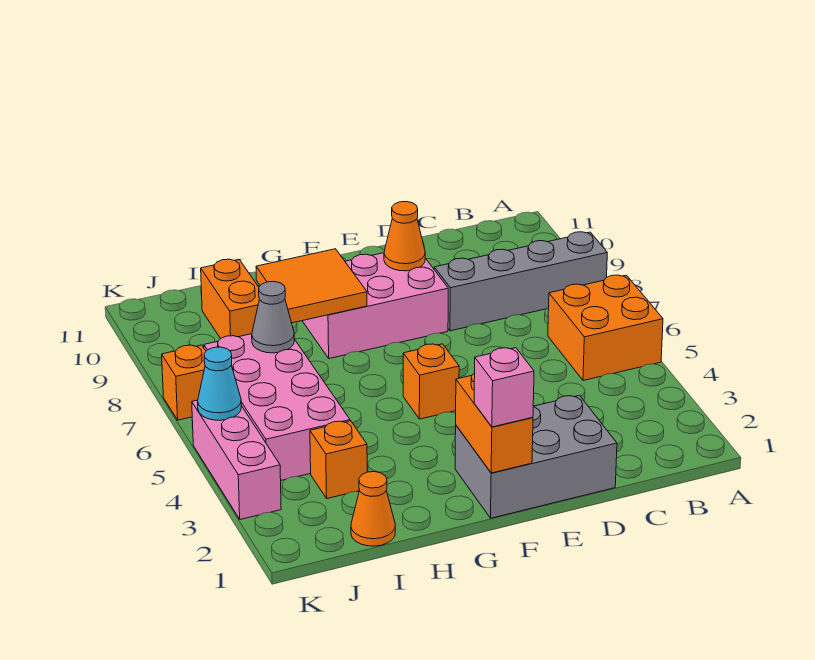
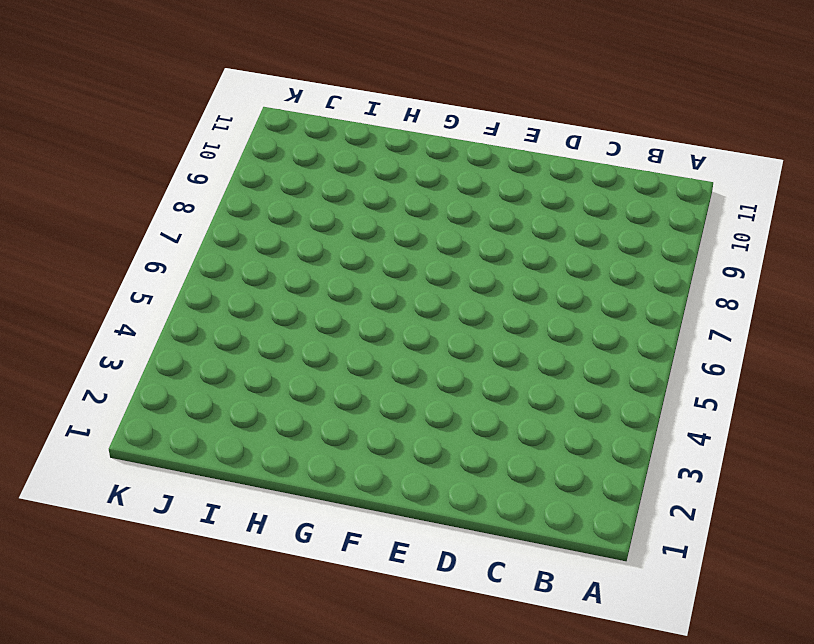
none -> orange brick A5:B6 level 1
none -> grey brick A8:D8 level 1
none -> grey brick D1:F2 level 1

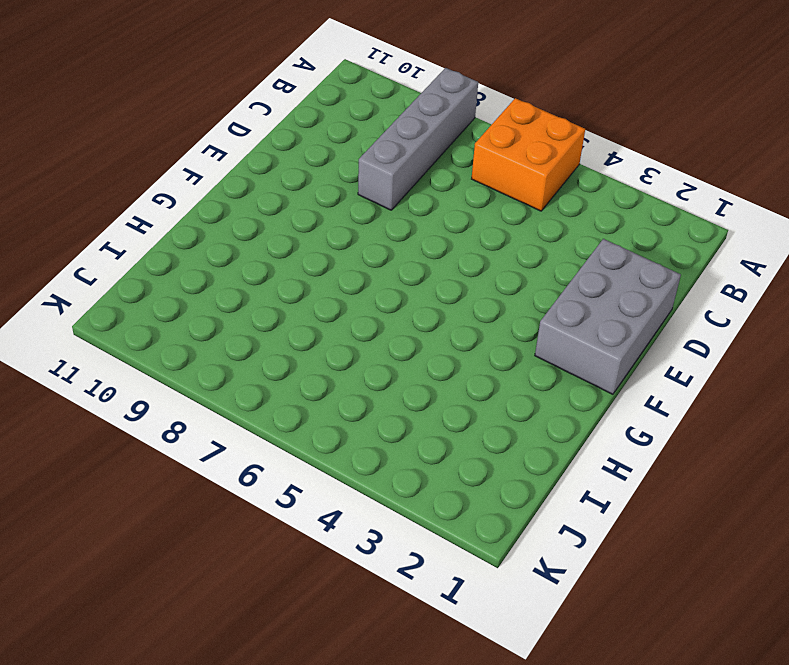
none -> pink brick E8:G9 level 1
none -> orange brick F5 level 1
none -> orange cone I1 level 1

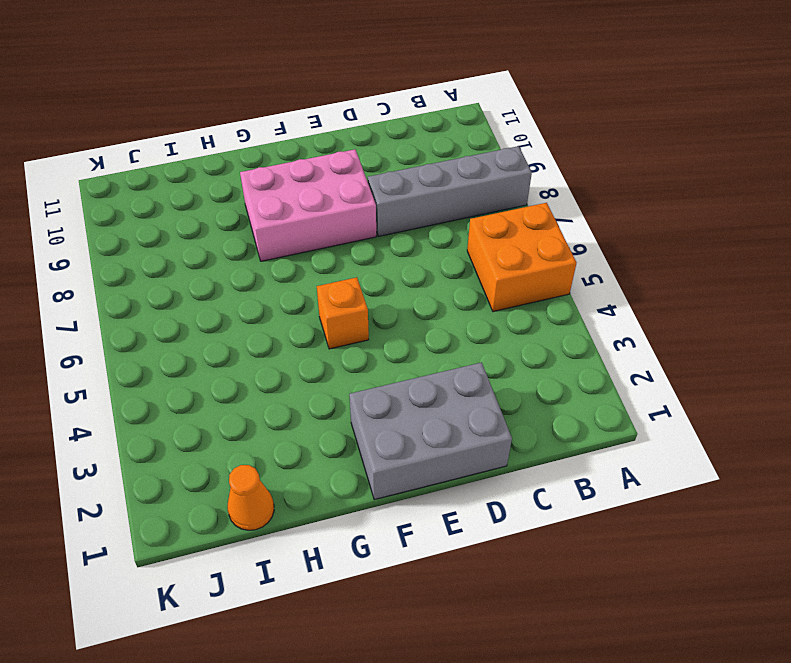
none -> orange brick I3 level 1
none -> pink brick I4:J7 level 1
none -> orange brick I9:I10 level 1

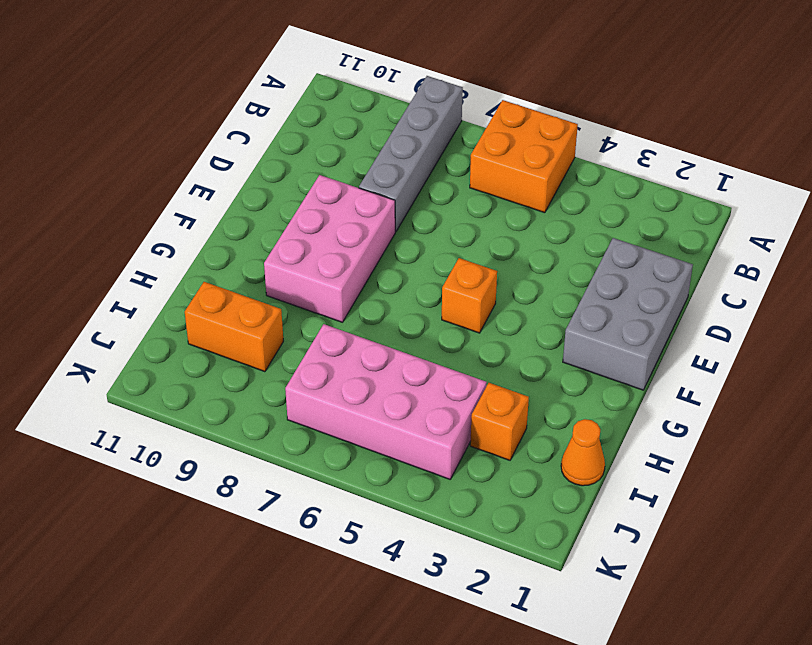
none -> pink brick K3:K5 level 1
none -> orange brick K7 level 1
none -> orange cone E9 level 2

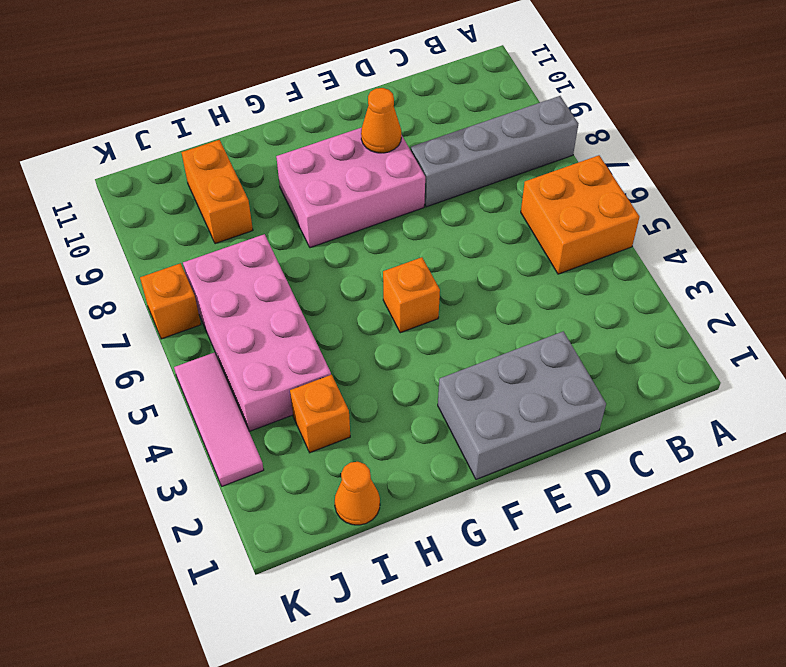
pink tile K3:K5 level 1 -> pink brick K3:K5 level 1
none -> orange brick F1:F2 level 2
none -> orange tile G8:H9 level 2
none -> grey cone I7 level 2

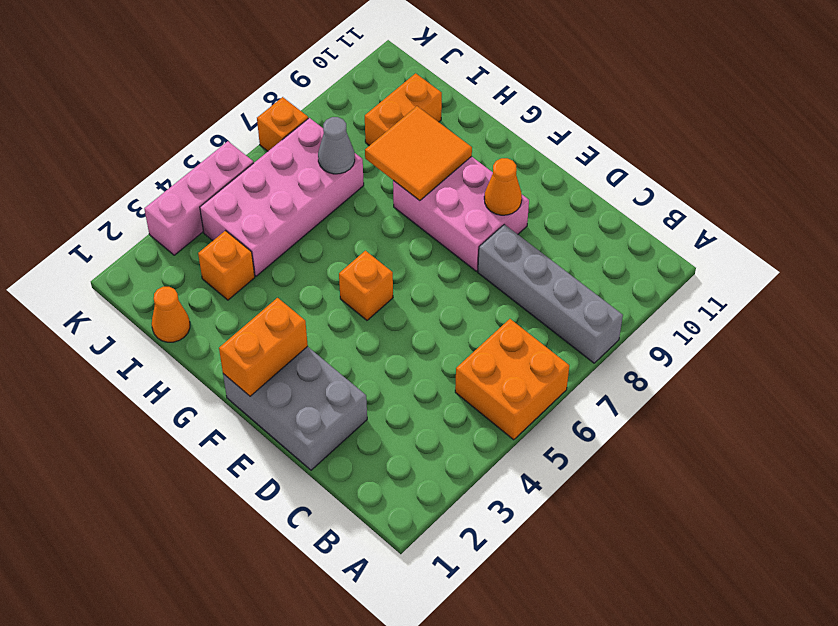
none -> cyan cone K5 level 2
none -> pink brick F1 level 3

